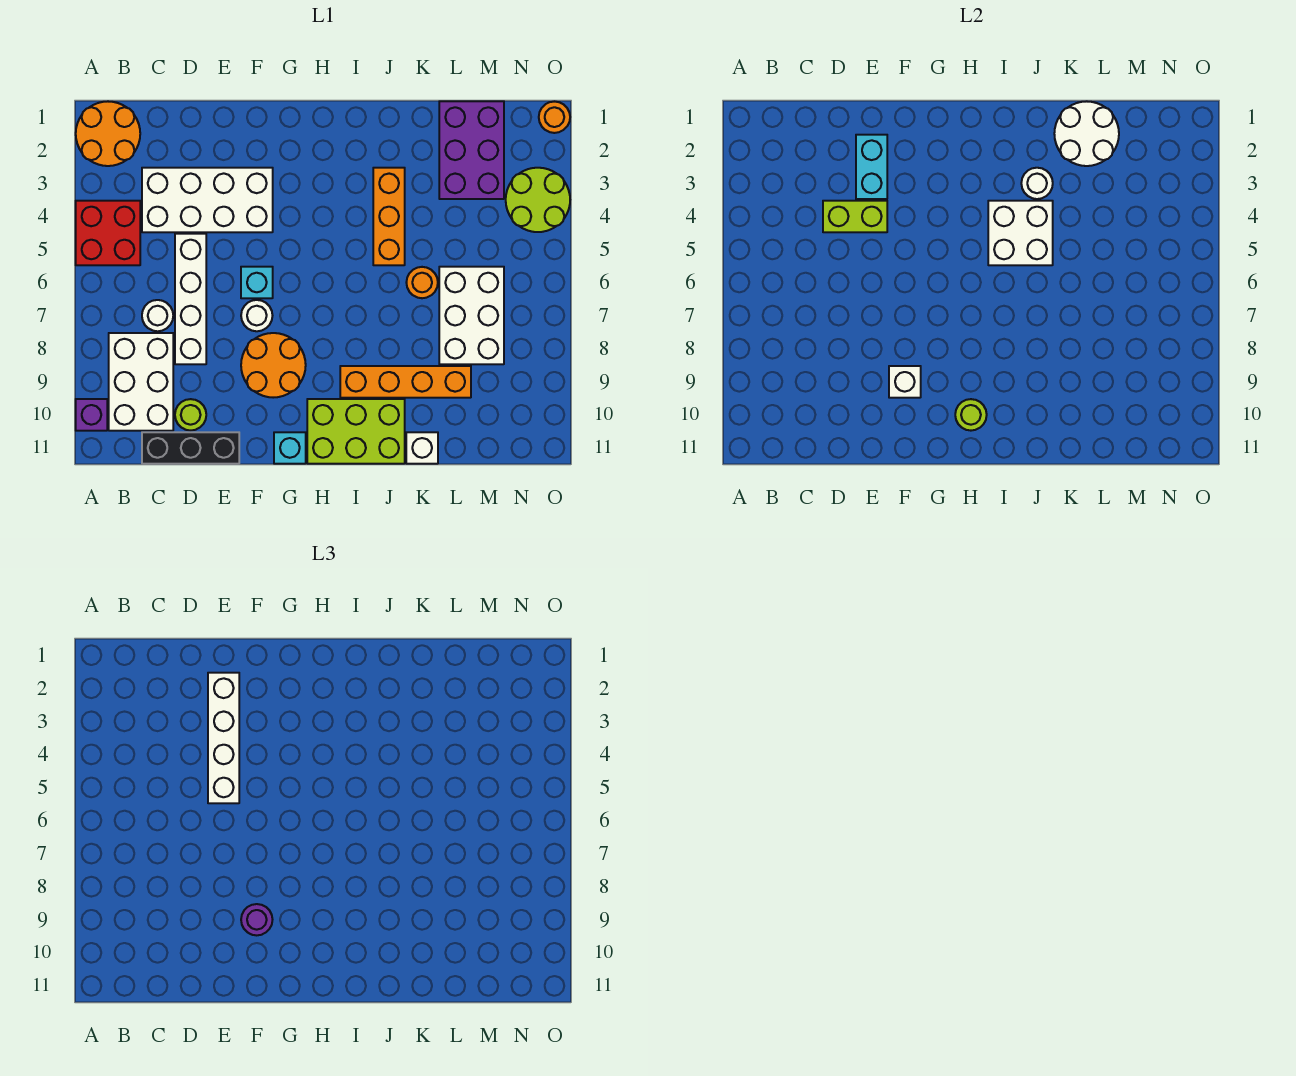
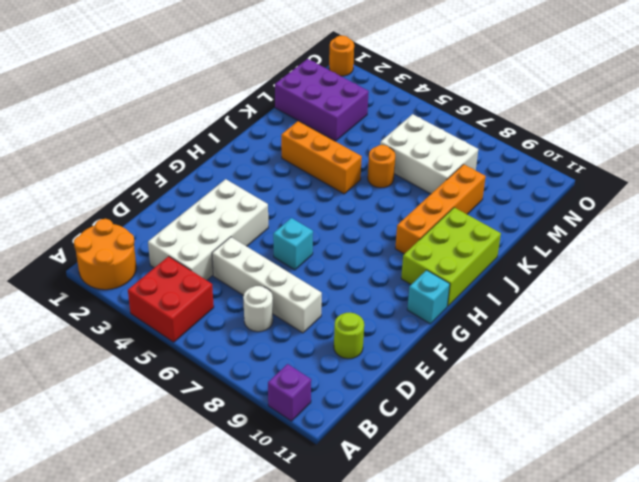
none -> white brick B8:C10 level 1
none -> black brick C11:E11 level 1
none -> white round brick F7 level 1
none -> orange round brick F8:G9 level 1

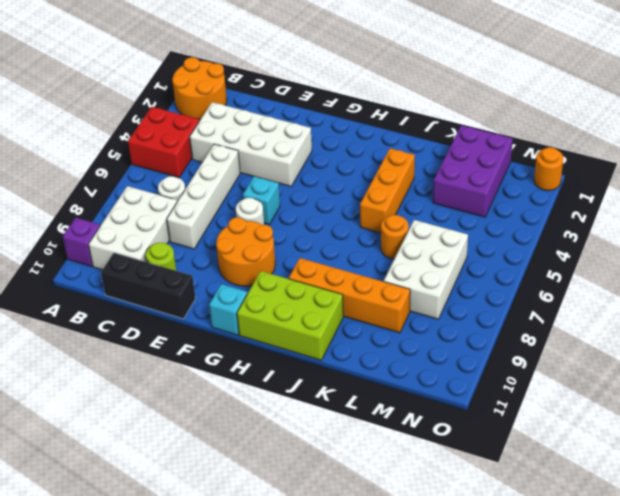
none -> white brick K11 level 1
none -> lime round brick N3:O4 level 1
none -> lime brick D4:E4 level 2
none -> cyan brick E2:E3 level 2

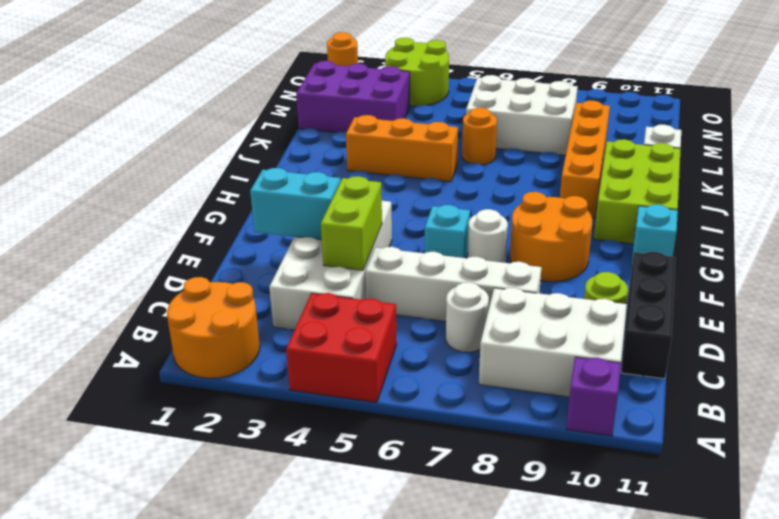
none -> white brick F9 level 2
none -> lime round brick H10 level 2
none -> white brick I4:J5 level 2
none -> white round brick J3 level 2

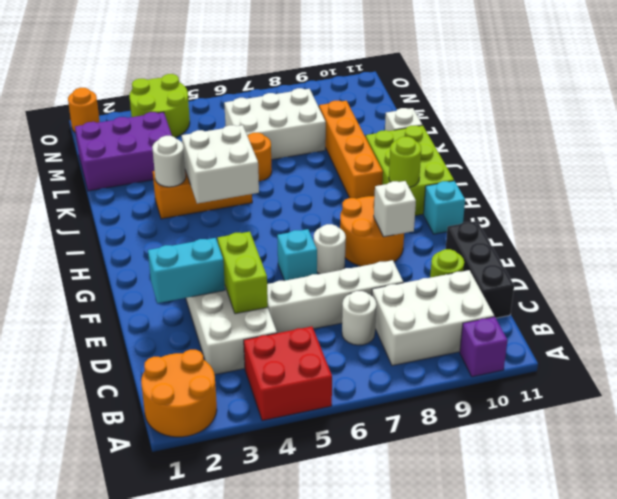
none -> white round brick K1:L2 level 2
none -> white brick E2:E5 level 3
none -> purple round brick F9 level 3

